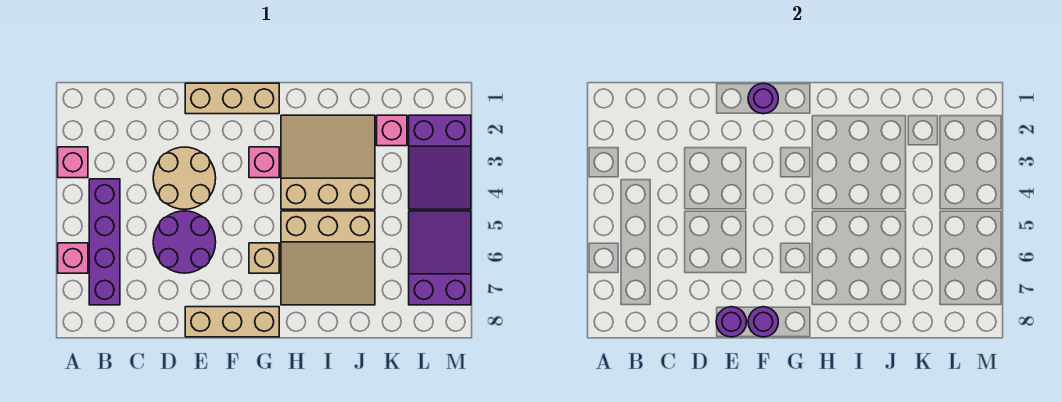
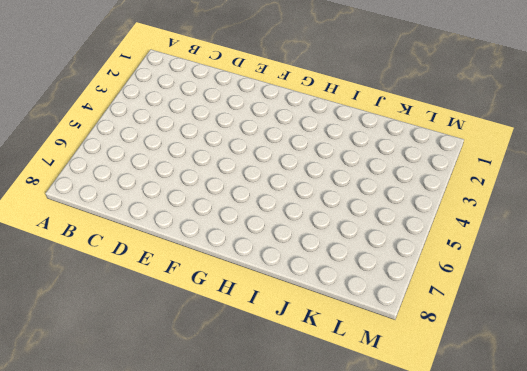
none -> pink brick A3 level 1
none -> pink brick A6 level 1
none -> purple brick B4:B7 level 1

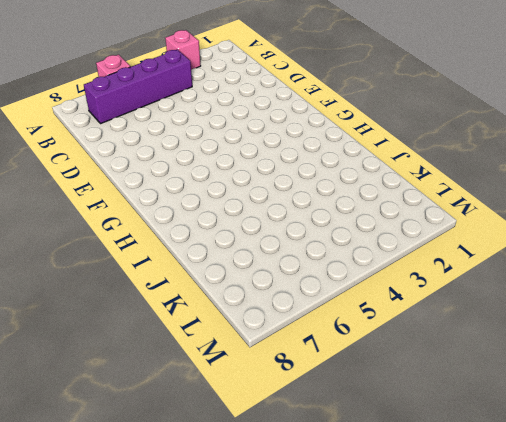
none -> tan round brick D3:E4 level 1
none -> purple round brick D5:E6 level 1
none -> tan brick E1:G1 level 1

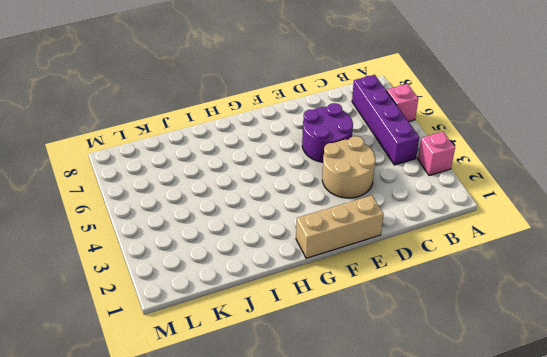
none -> tan brick E8:G8 level 1
none -> pink brick G3 level 1
none -> tan brick G6 level 1

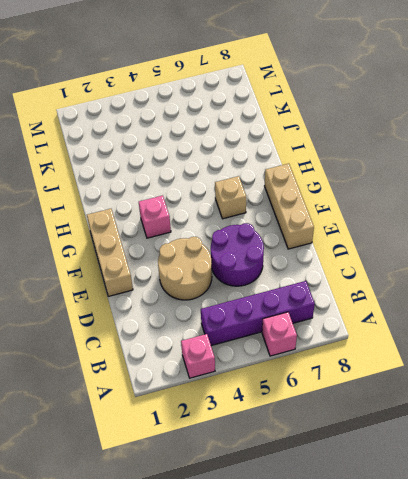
none -> tan slope H2:J4 level 1 top 4
none -> tan slope H5:J7 level 1 top 5
none -> pink brick K2 level 1

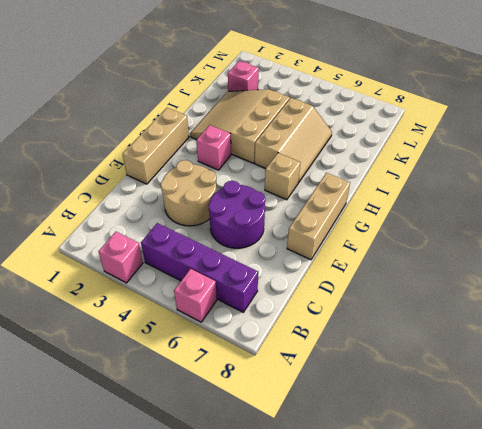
tan slope H5:J6 level 1 top 5 -> tan slope H5:J7 level 1 top 5
none -> purple slope L2:M4 level 1 top 2
none -> purple slope L5:M7 level 1 top 7
none -> purple round brick E8 level 2

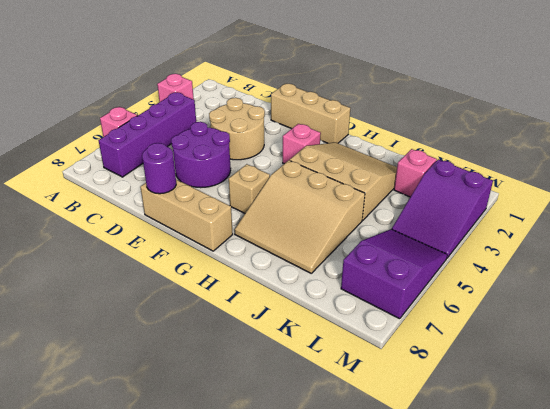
none -> purple round brick F1 level 2
none -> purple round brick F8 level 2

